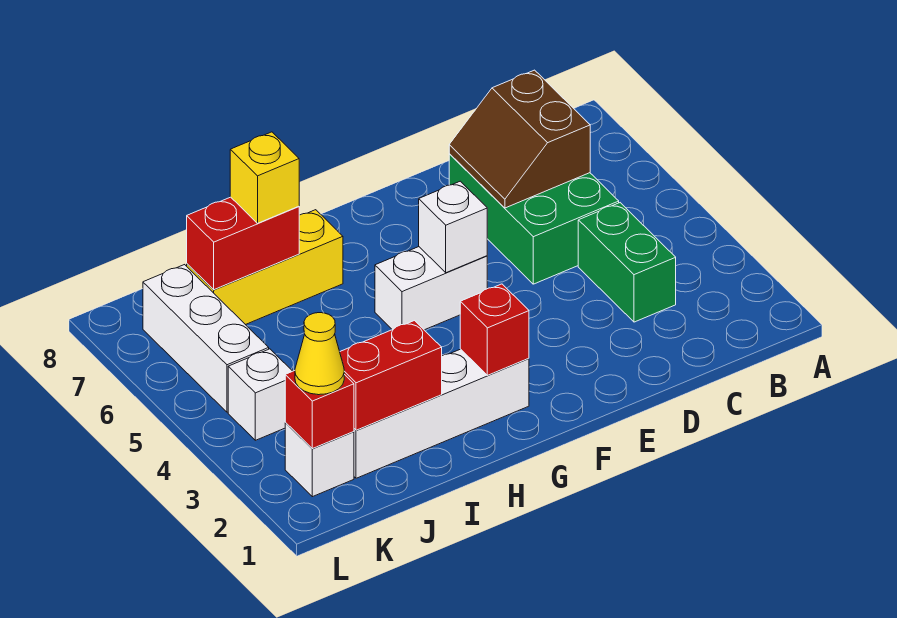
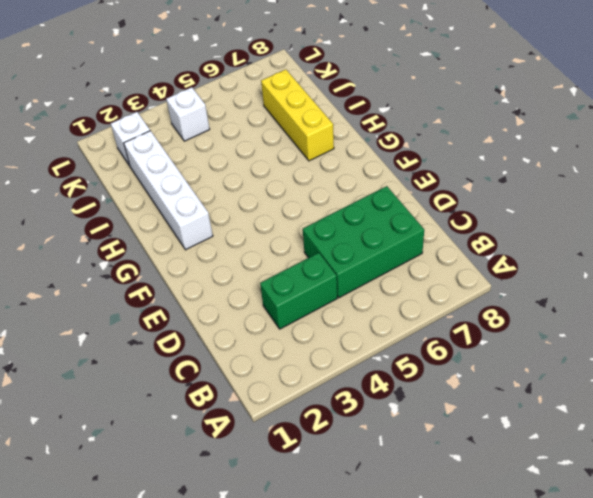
none -> white brick F5:G5 level 1
none -> white brick K5:K7 level 1
none -> brown slope C6:D7 level 2 top C

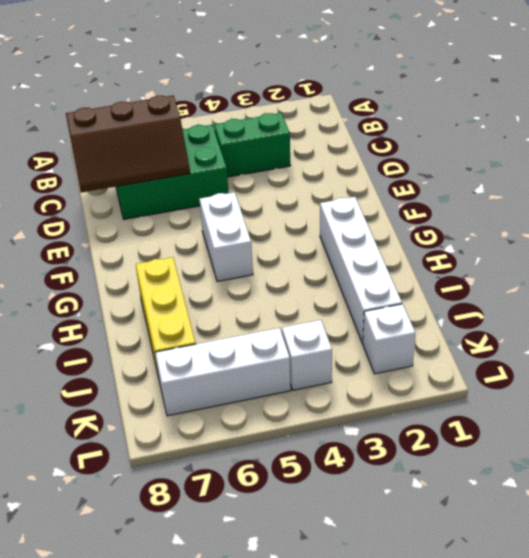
brown slope C6:D8 level 2 top C -> brown slope C6:D7 level 2 top C
none -> white brick F5 level 2
none -> red brick G2 level 2
none -> red brick I2:J2 level 2

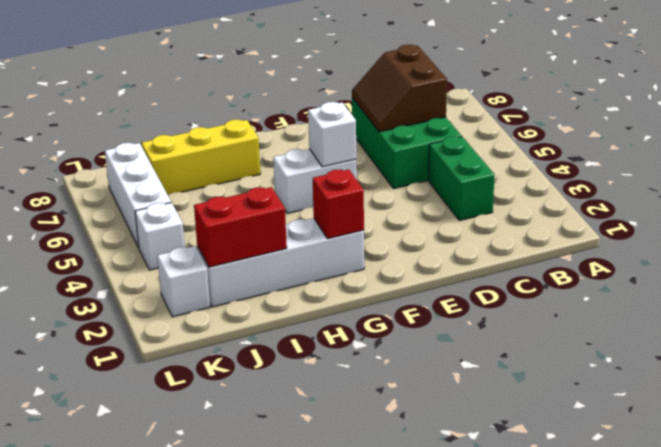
none -> red brick I7:J7 level 2
none -> red brick K2 level 2
none -> yellow brick I7 level 3

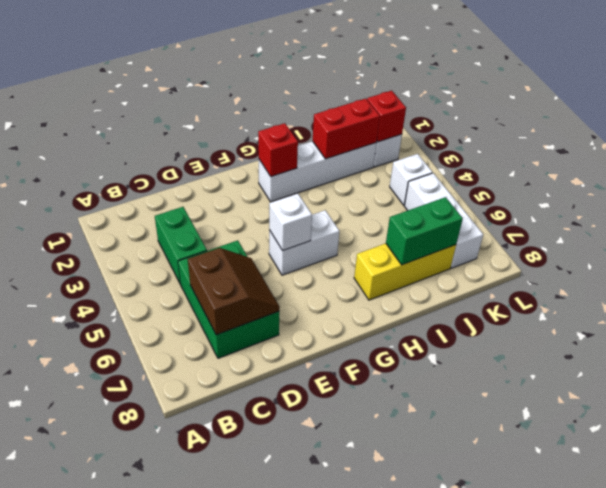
green brick I7:J7 level 2 -> red brick I7:J7 level 2
none -> yellow brick I7 level 3
none -> yellow cone K2 level 3

